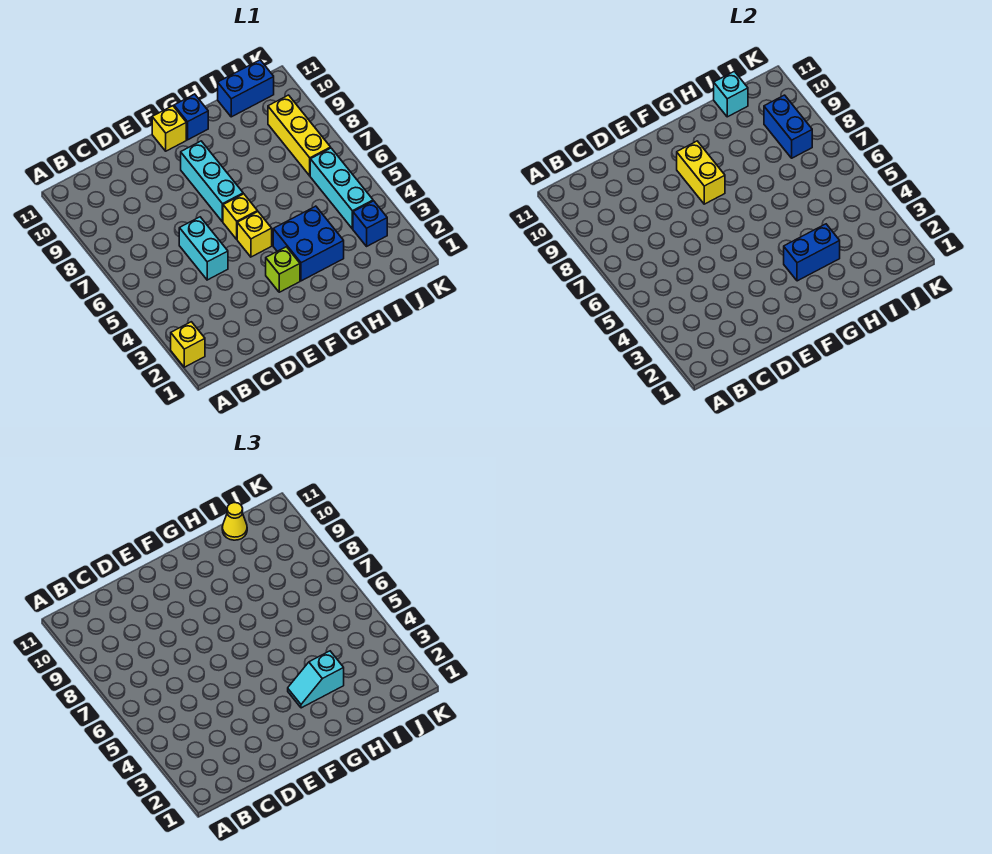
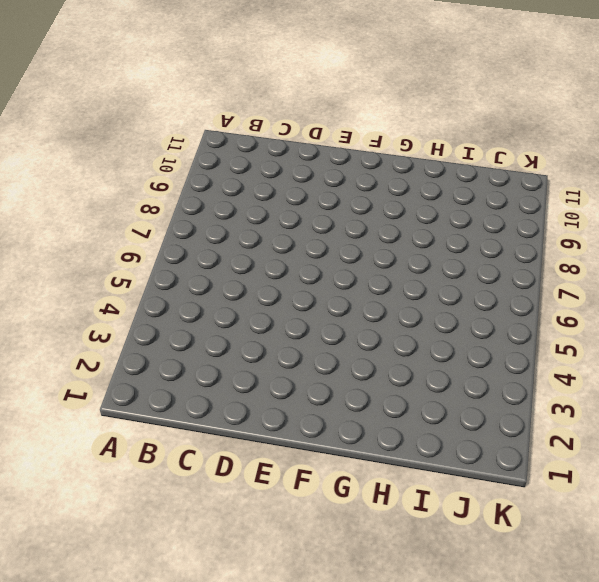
none -> yellow brick A2 level 1
none -> cyan brick D5:D6 level 1
none -> lime brick F3 level 1

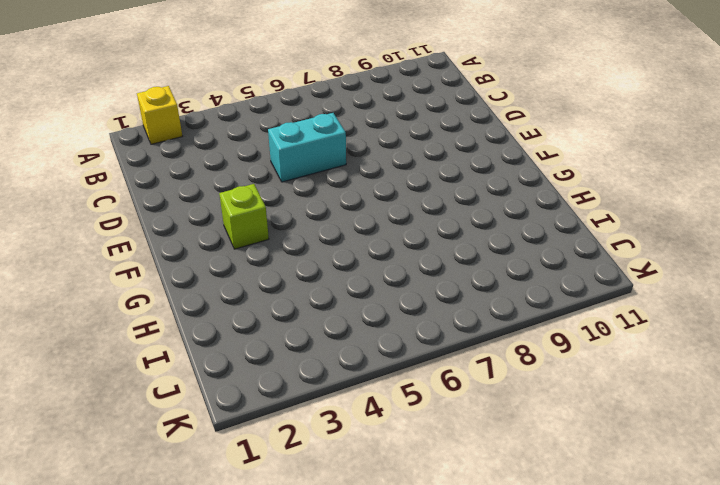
none -> yellow brick F5 level 1
none -> yellow brick F6 level 1
none -> cyan brick F7:F9 level 1

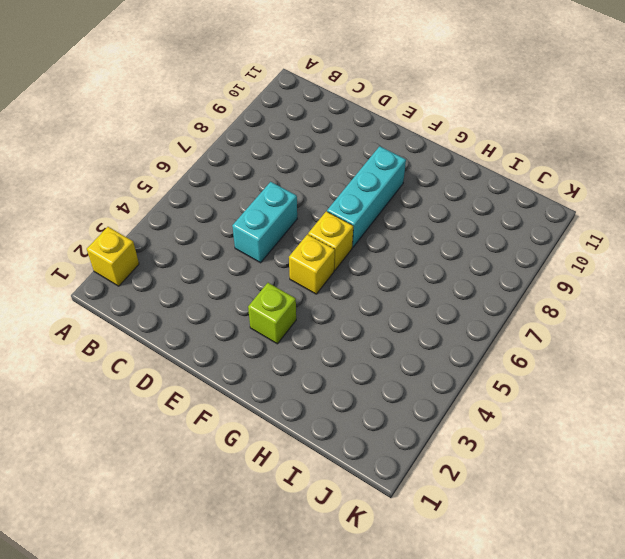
none -> yellow brick F11 level 1
none -> blue brick G3:H4 level 1
none -> blue brick G11 level 1

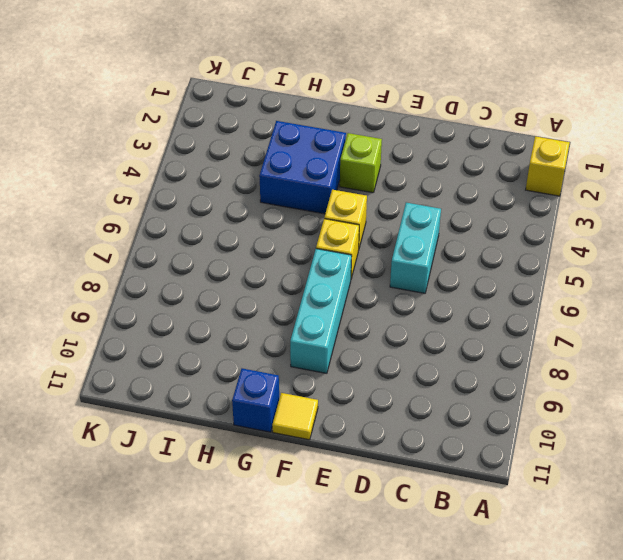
yellow tile F11 level 1 -> yellow brick F11 level 1
none -> blue brick I11:J11 level 1
none -> blue brick J3 level 1
none -> cyan brick J4:J6 level 1

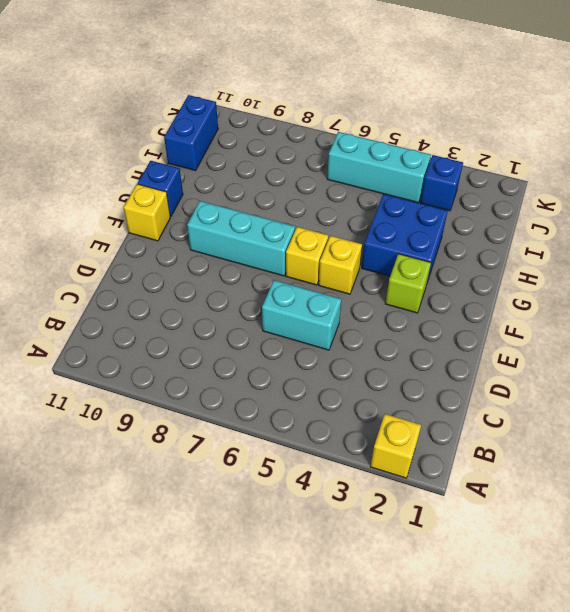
none -> yellow brick J7:J9 level 1
none -> yellow brick F8:F9 level 2
none -> blue brick G3:H3 level 2

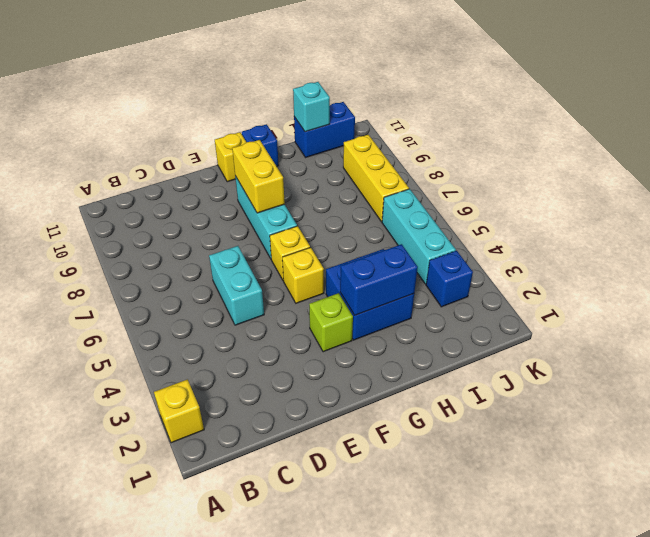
none -> blue brick J8:J9 level 2
none -> cyan slope G3:H3 level 3 top H
none -> yellow cone I11 level 3

